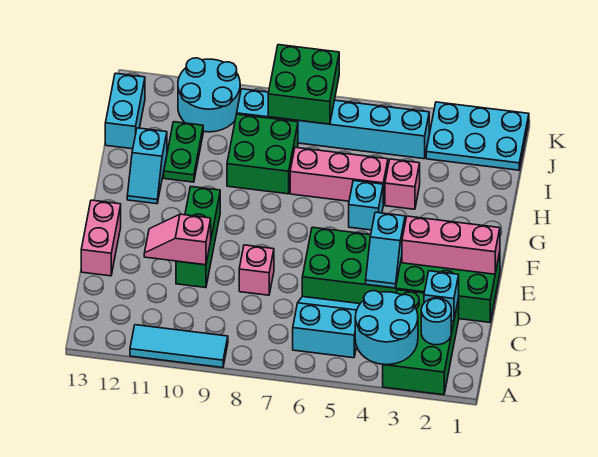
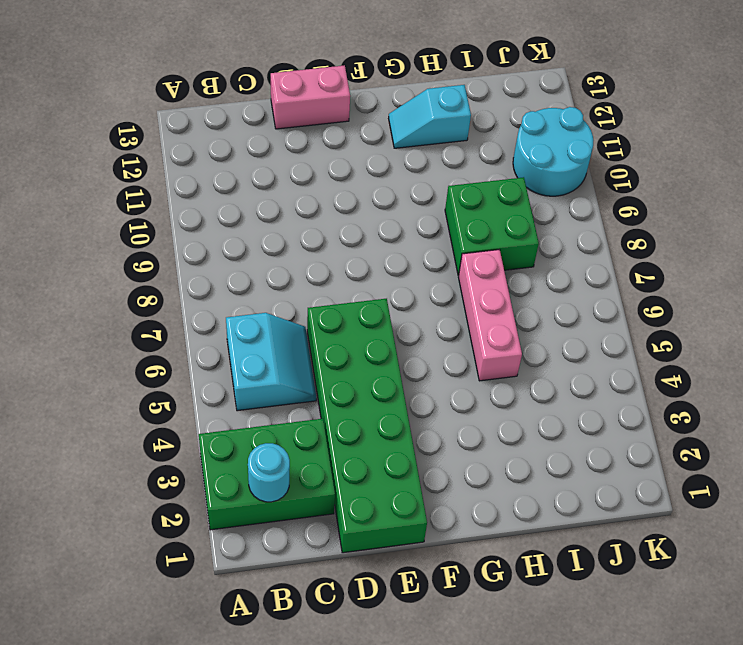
none -> cyan tile A9:A11 level 1
none -> pink brick D8 level 1
none -> green brick D10:F10 level 1

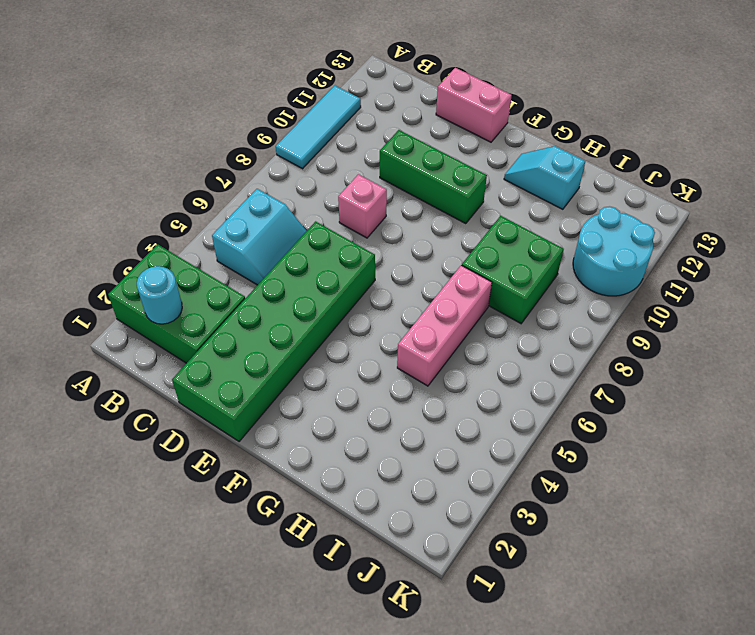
none -> cyan brick G5 level 1
none -> pink brick H4 level 1
none -> green plate H11:I11 level 1

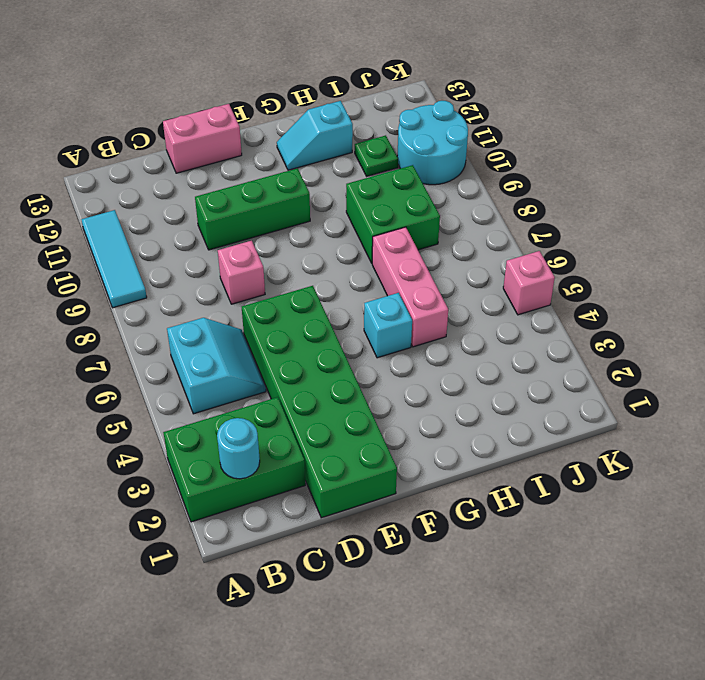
green plate I11 level 1 -> green plate H11:I11 level 1
pink brick K5 level 1 -> pink brick H4 level 1
none -> cyan brick I13:J13 level 1
none -> cyan plate J1:K3 level 1
none -> cyan brick J4:J9 level 1

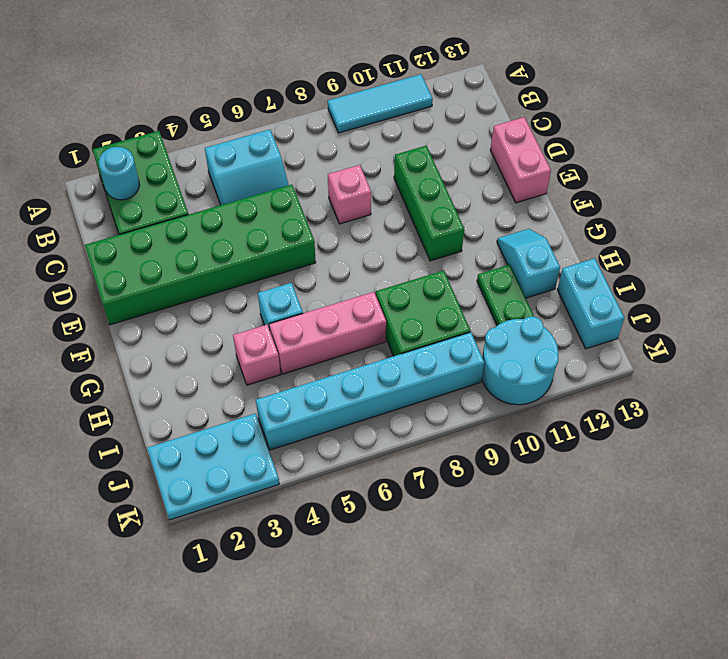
none -> cyan round brick A3:B4 level 2
none -> cyan brick C2 level 2
none -> cyan slope D4:E4 level 2 top E

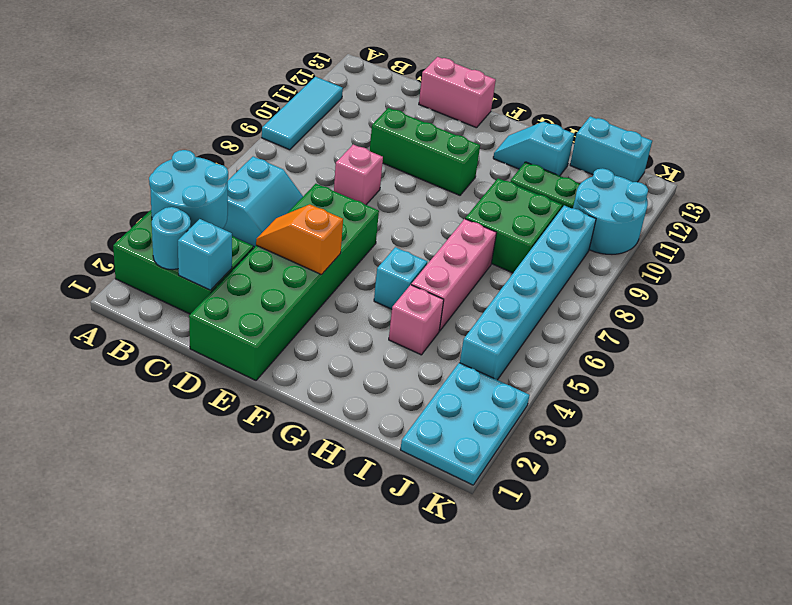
orange slope D4:E4 level 2 top E -> cyan slope D4:E4 level 2 top E
none -> pink slope D10:D11 level 2 top 10
none -> pink brick E1:E3 level 2
none -> green brick J7:K8 level 2

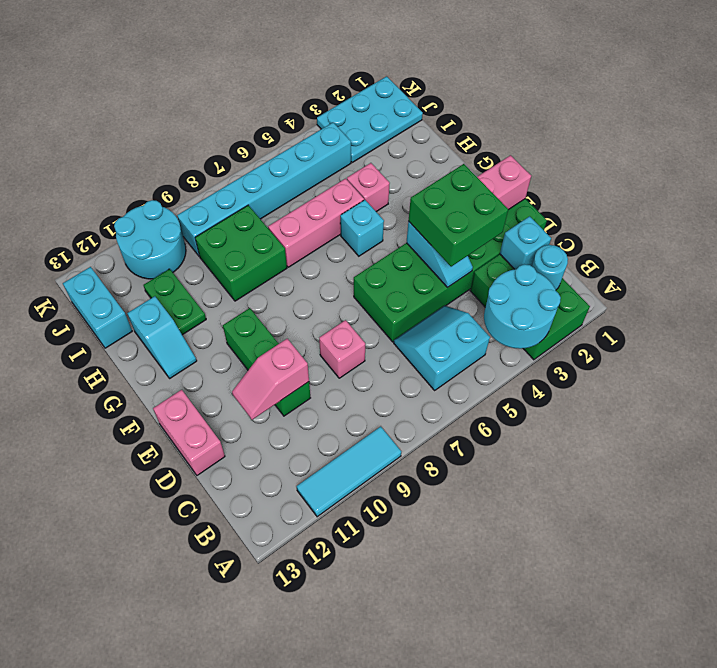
green brick D3:E4 level 3 -> green brick J7:K8 level 2

